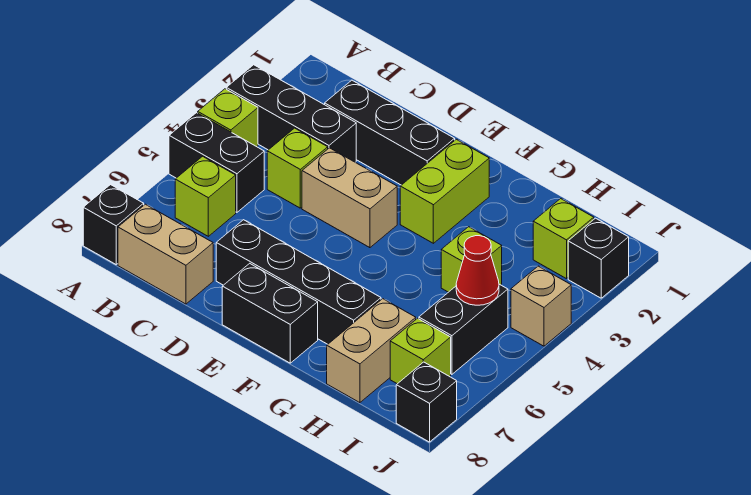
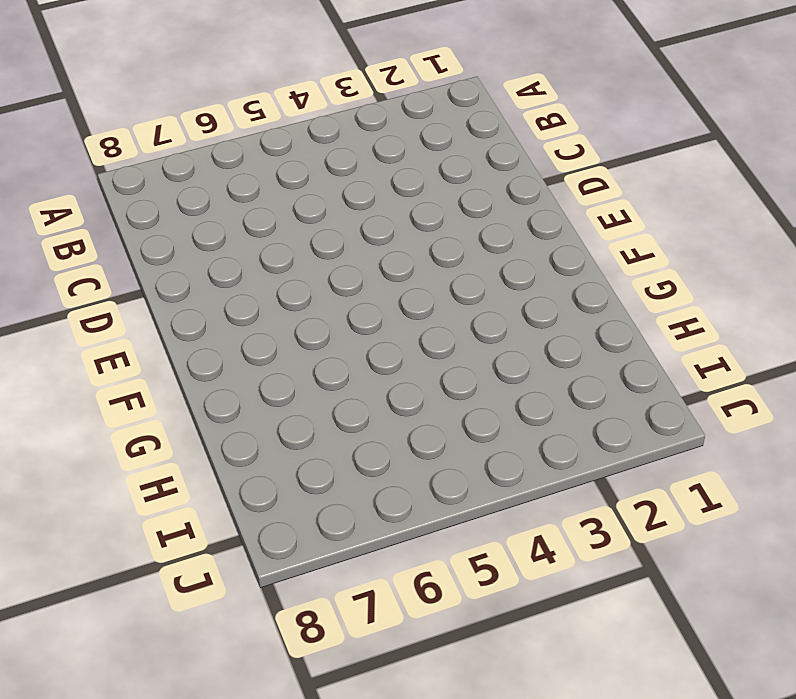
none -> black brick A3:C3 level 1
none -> lime brick A4 level 1
none -> black brick A5:B5 level 1

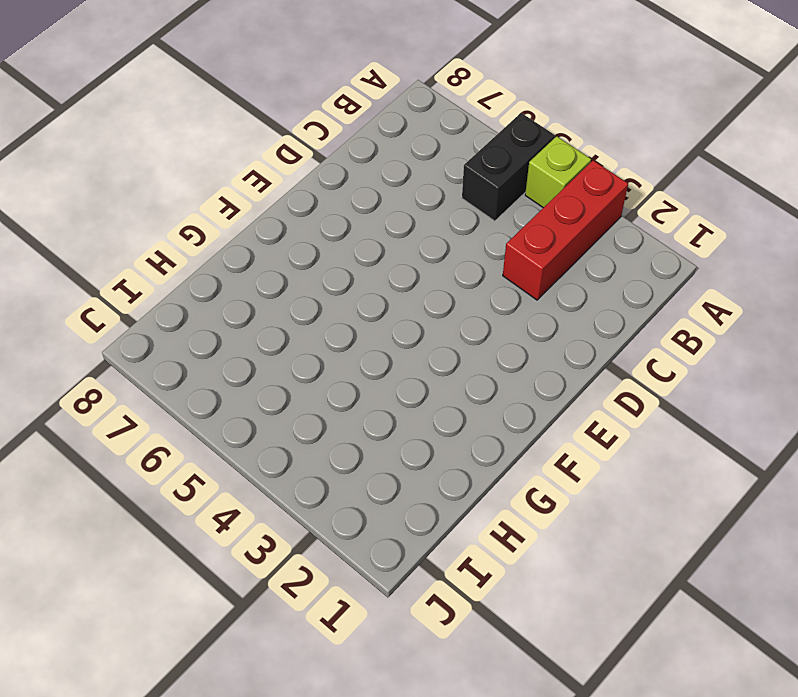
red brick A3:C3 level 1 -> black brick A3:C3 level 1
none -> black brick A8 level 1
none -> lime brick B6 level 1
none -> tan brick B8:C8 level 1

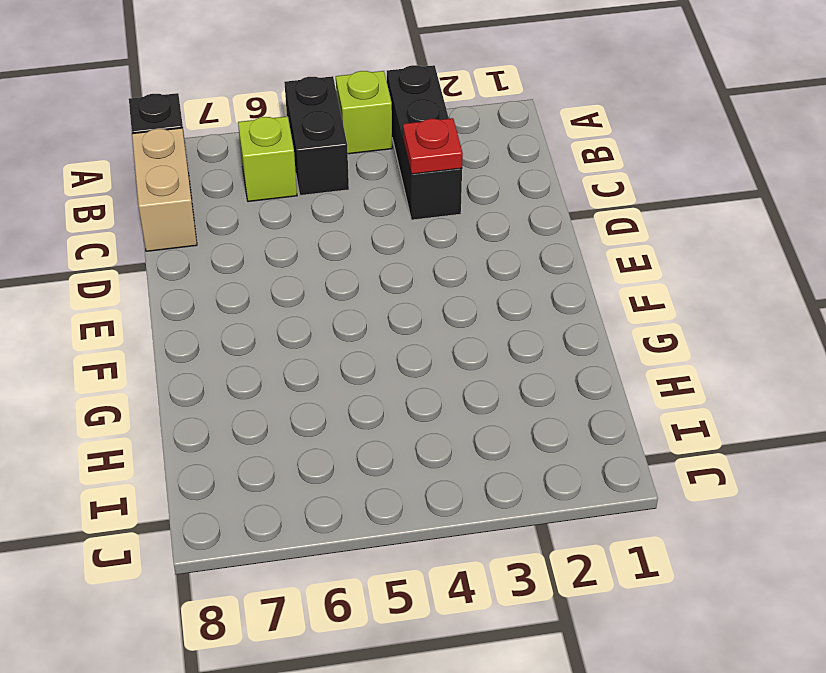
red plate C3 level 2 -> none
none -> black brick C2:E2 level 1
none -> lime brick C4 level 1
none -> tan brick D4:E4 level 1

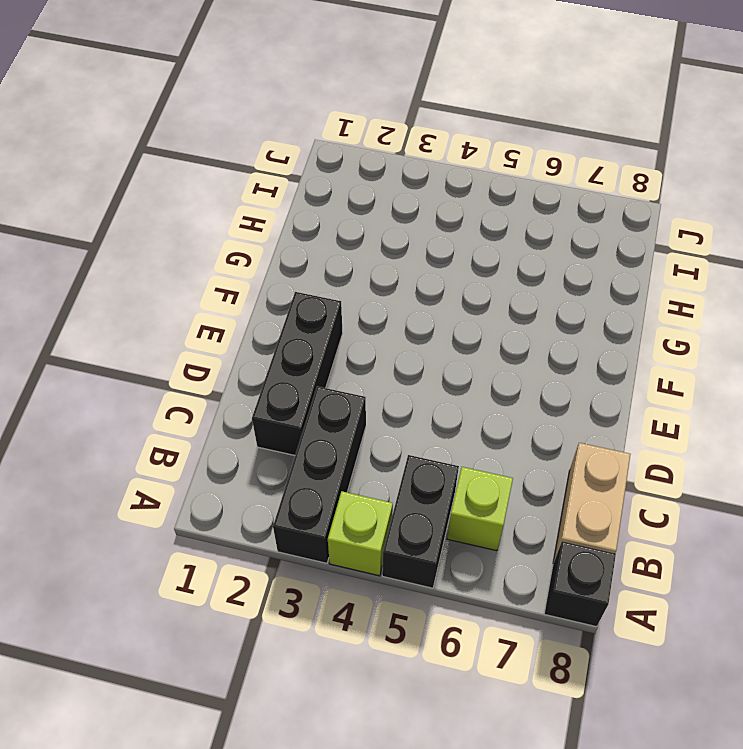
none -> lime brick C4 level 1
none -> tan brick D4:E4 level 1
none -> black brick D7:G7 level 1

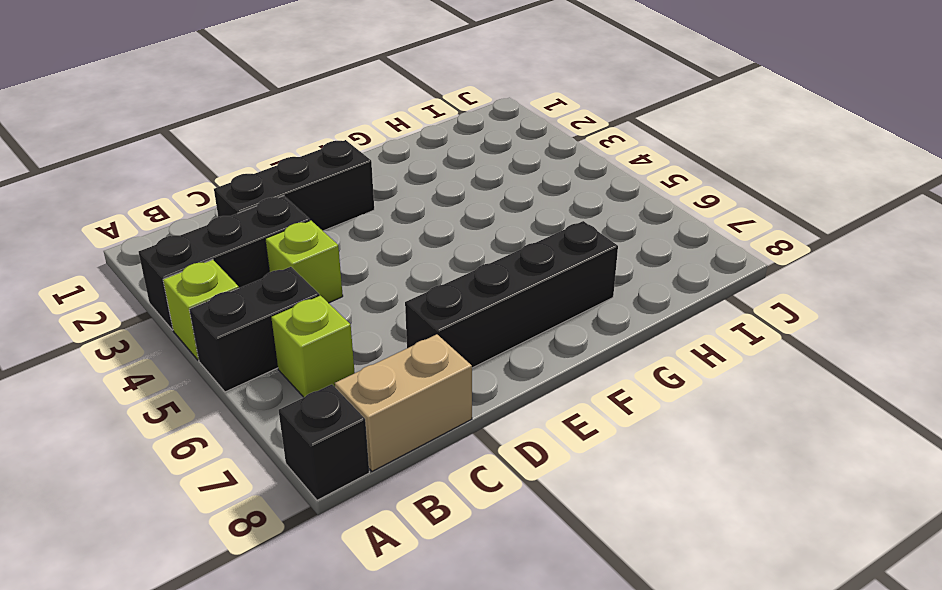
none -> tan brick D4:E4 level 1
none -> black brick E8:F8 level 1
none -> lime brick F2:F3 level 1

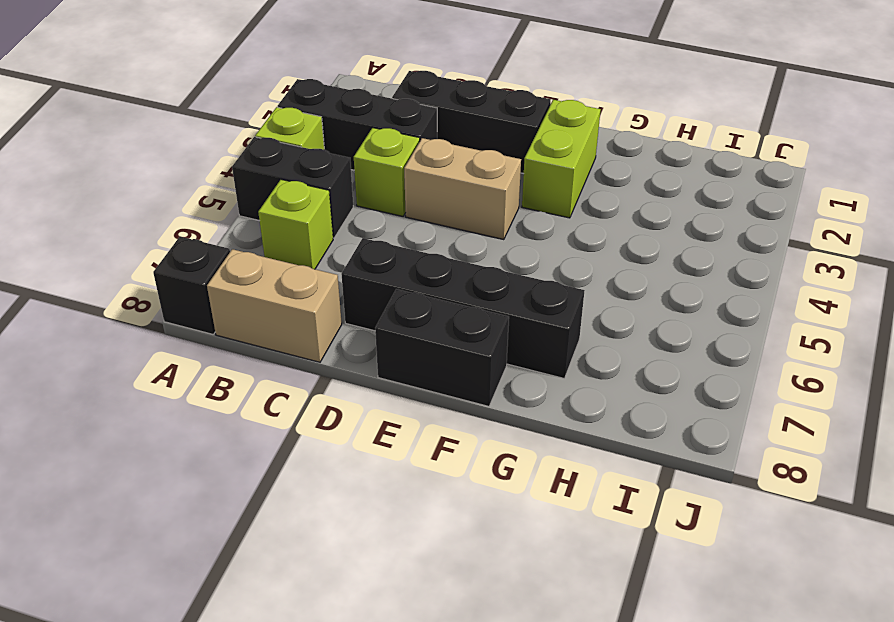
none -> lime brick H4 level 1
none -> tan brick H7:H8 level 1
none -> lime brick I2 level 1

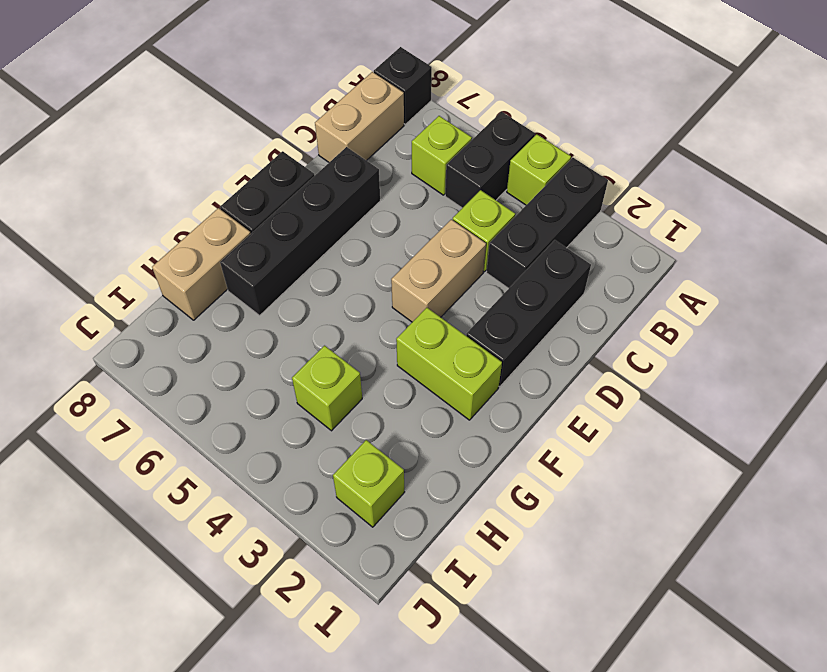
tan brick G8:H8 level 1 -> tan brick H7:H8 level 1
none -> black brick I5:I6 level 1
none -> lime brick I7 level 1
none -> black brick J2 level 1

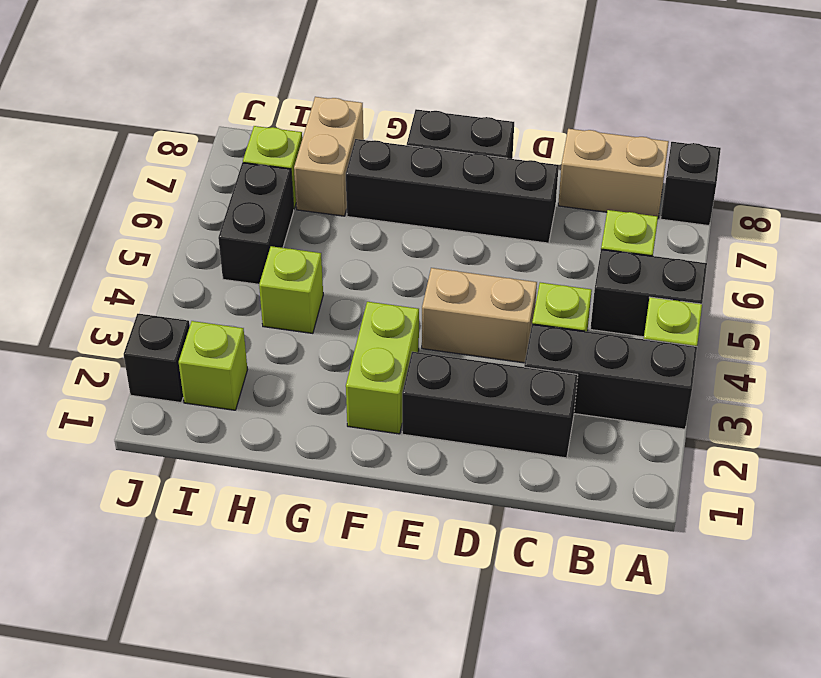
none -> tan brick J4 level 1
none -> black brick J8 level 1
none -> red cone I5 level 2

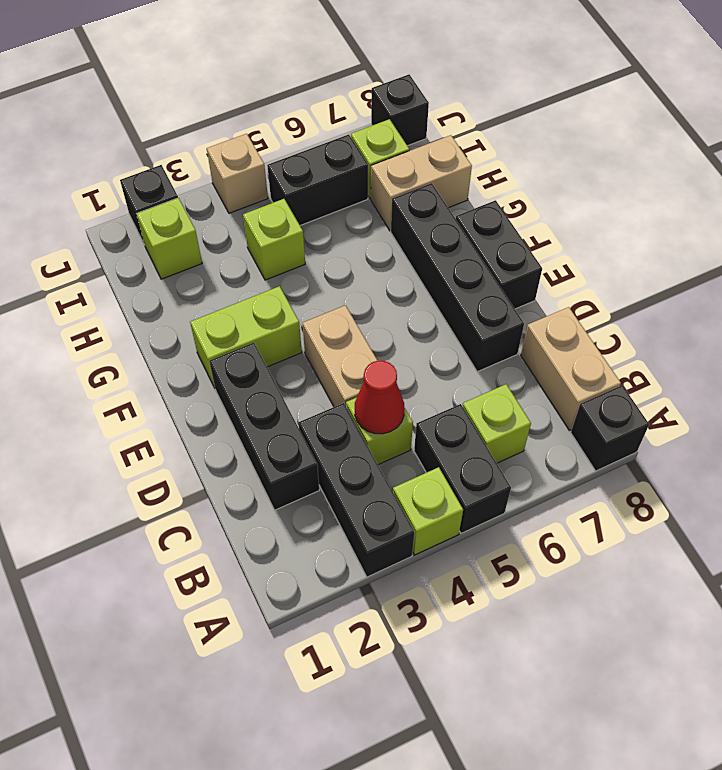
red cone C4 level 2 -> red cone I5 level 2

